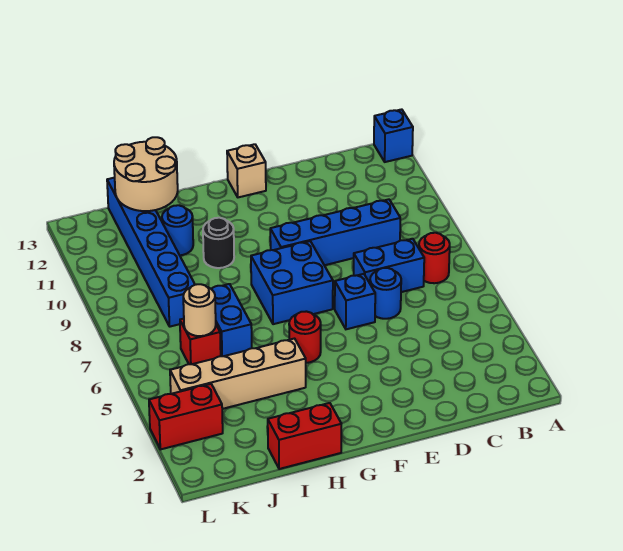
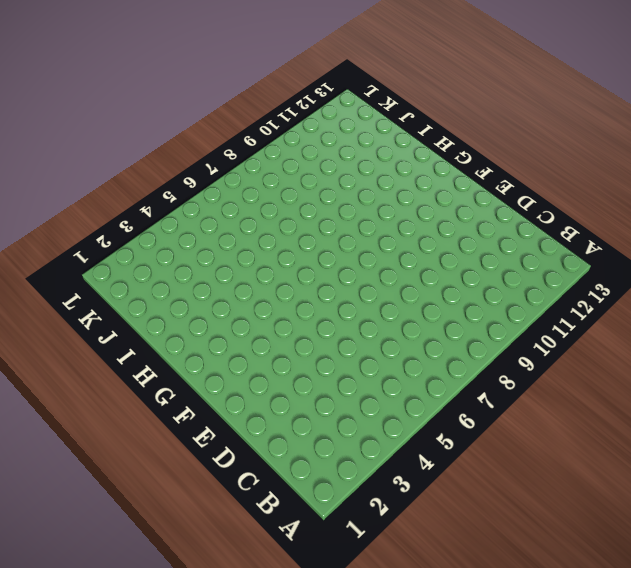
none -> blue brick A13 level 1
none -> red round brick B7 level 1
none -> blue brick C7:D7 level 1

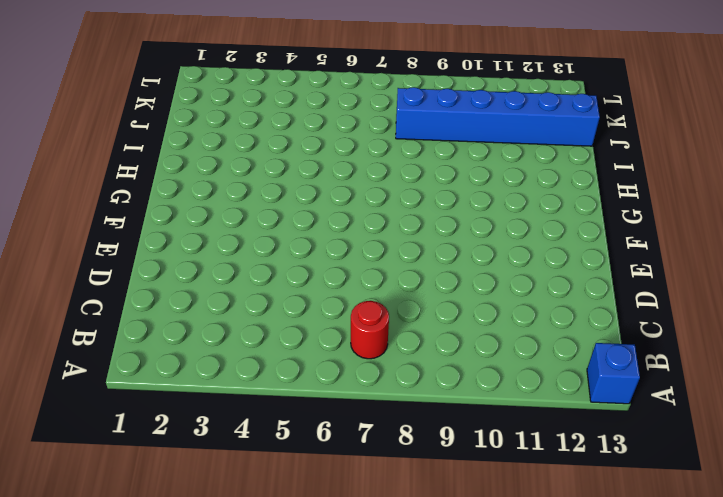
none -> blue brick C7:D7 level 1
none -> blue brick C9:F9 level 1
none -> blue round brick D6 level 1

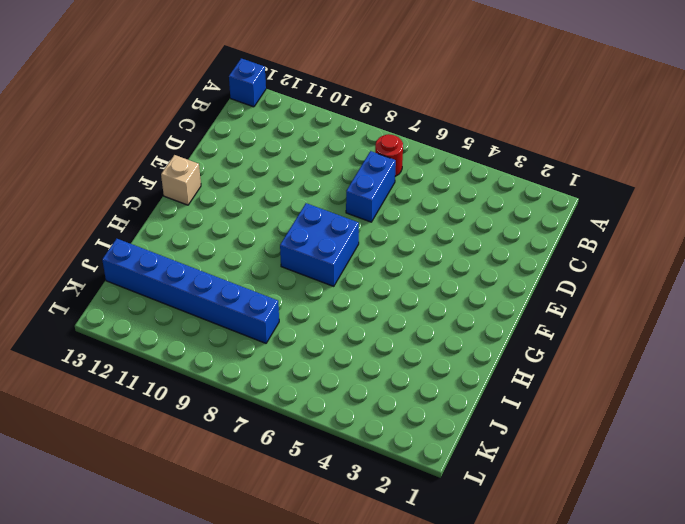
none -> blue brick C9:F9 level 1
none -> blue round brick D6 level 1
none -> blue brick E6 level 1

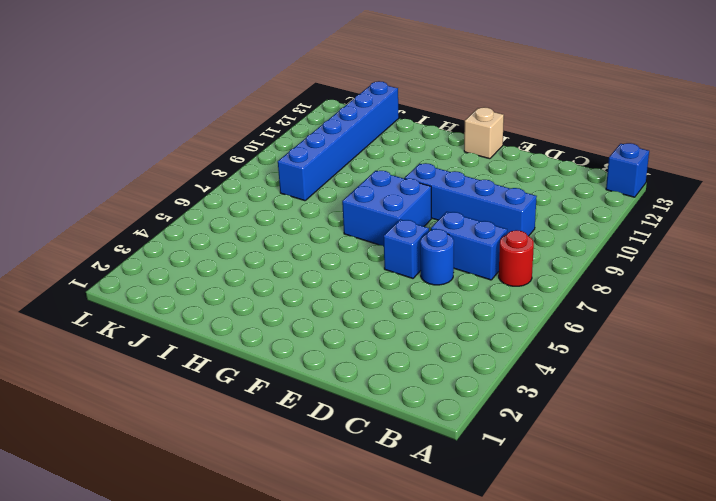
none -> red round brick G5 level 1
none -> red brick H1:I1 level 1
none -> tan brick H4:K4 level 1

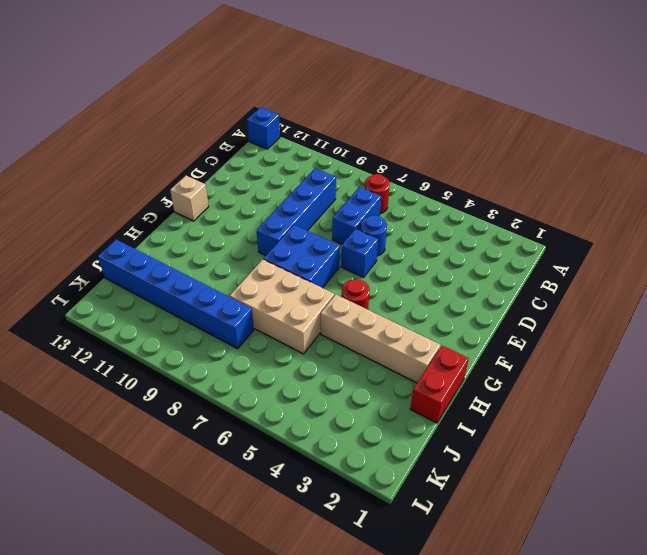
tan brick H2:H5 level 1 -> tan brick H4:K4 level 1
tan brick H6:I8 level 1 -> blue brick I6:I7 level 1
none -> black round brick H10 level 1
none -> blue round brick I11 level 1
none -> red brick J6 level 1

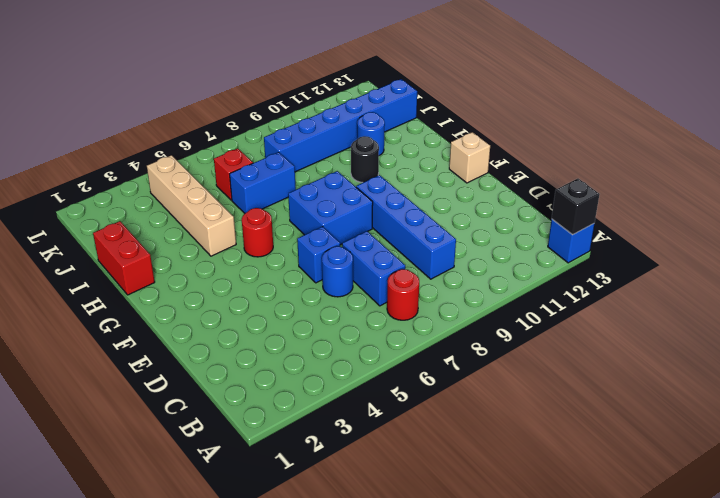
black brick A13 level 2 -> none
none -> red brick K3:L3 level 1
none -> tan round brick I12:J13 level 2
none -> tan round brick J6 level 2

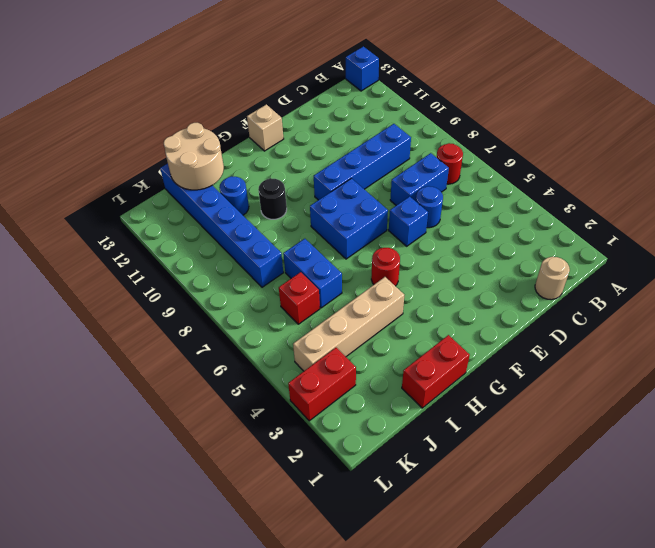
tan round brick C1 level 1 -> tan round brick J6 level 2

